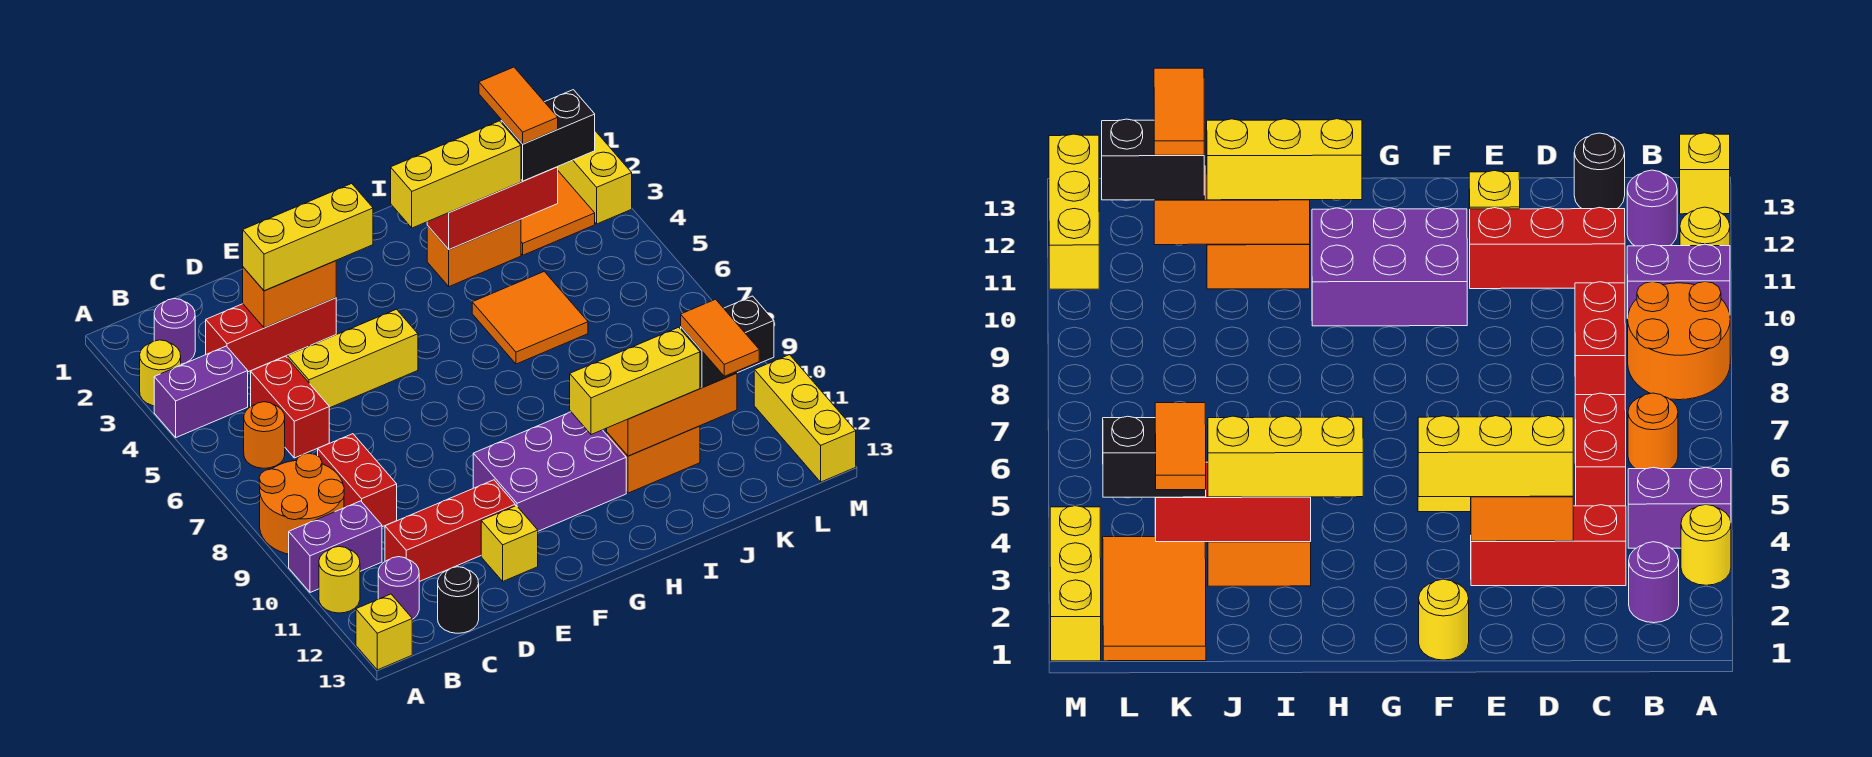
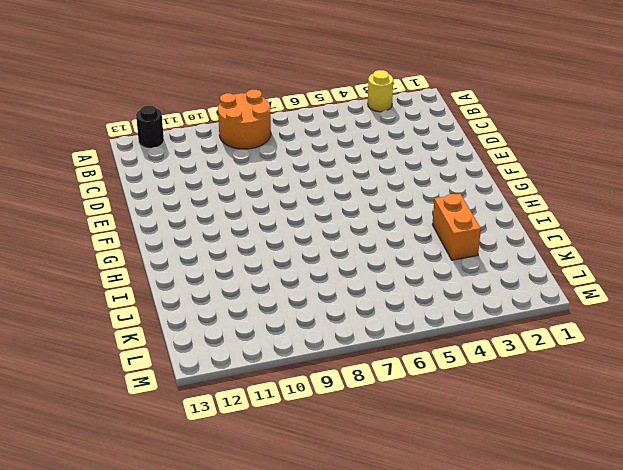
black round brick A12 level 1 -> black round brick C13 level 1
none -> purple brick A4:B4 level 1
none -> purple brick A10:B10 level 1
none -> yellow round brick A11 level 1
none -> yellow brick A13 level 1

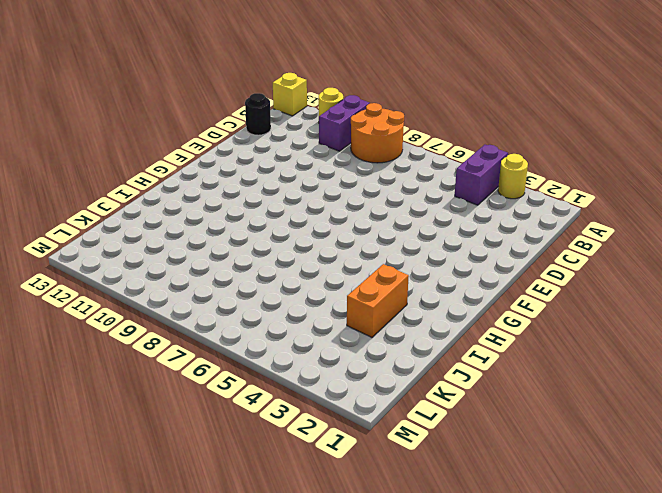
none -> purple round brick B2 level 1
none -> orange round brick B6 level 1
none -> purple round brick B12 level 1
none -> red brick C3:E3 level 1

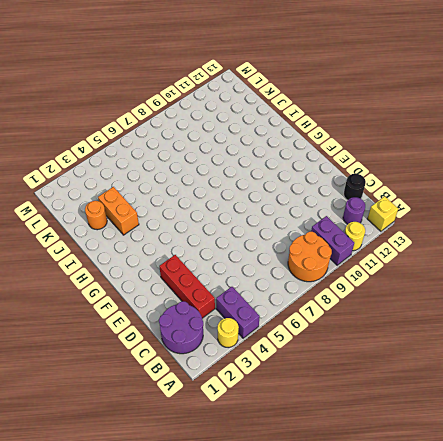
purple round brick B1:C2 level 1 -> purple round brick B2 level 1
orange round brick J2 level 1 -> orange round brick B6 level 1
none -> red brick C5:C6 level 1
none -> red brick C8:C9 level 1
none -> red brick C11:E11 level 1
none -> yellow brick D5:F5 level 1

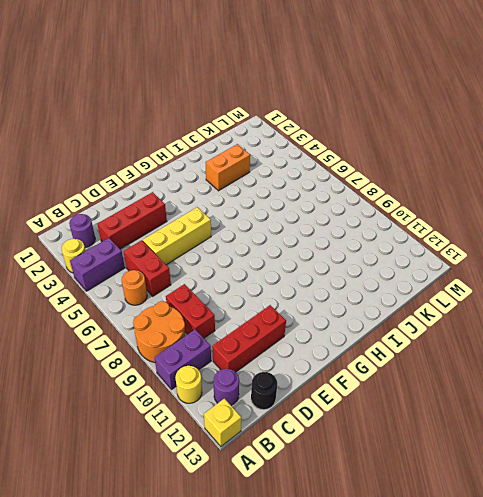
none -> yellow brick E12 level 1
none -> yellow round brick F1 level 1
none -> purple brick F10:H11 level 1
none -> orange tile I5:J6 level 1

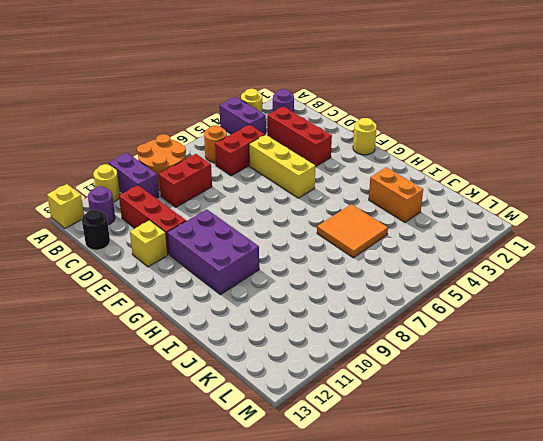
none -> orange brick I11:J11 level 1
none -> orange tile K1:L3 level 1
none -> yellow brick M1:M3 level 1
none -> yellow brick M11:M13 level 1

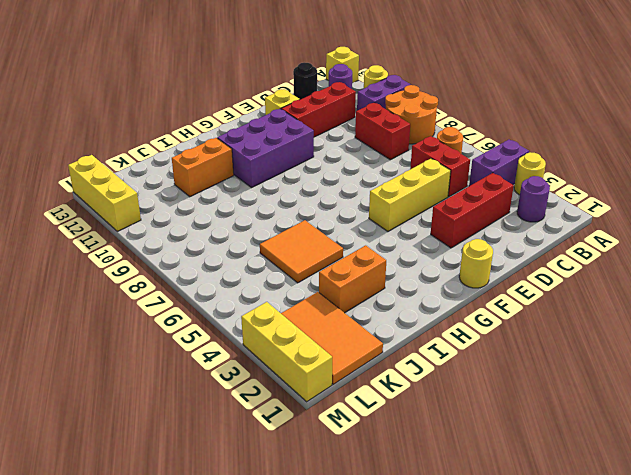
none -> orange brick D3:E3 level 2
none -> red brick I3:K3 level 2
none -> orange brick I11:K11 level 2
none -> yellow brick D3:F3 level 3

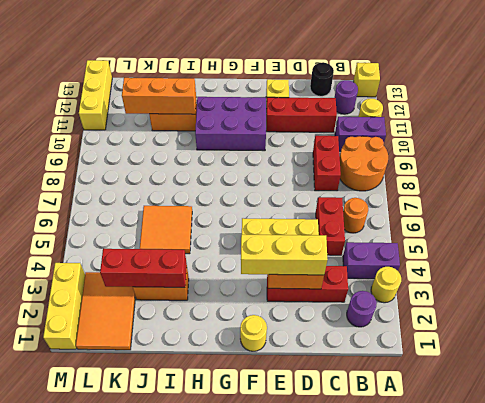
none -> yellow brick H3:J3 level 3
none -> yellow brick H11:J11 level 3
none -> black brick K3:L3 level 3
none -> black brick K11:L11 level 3

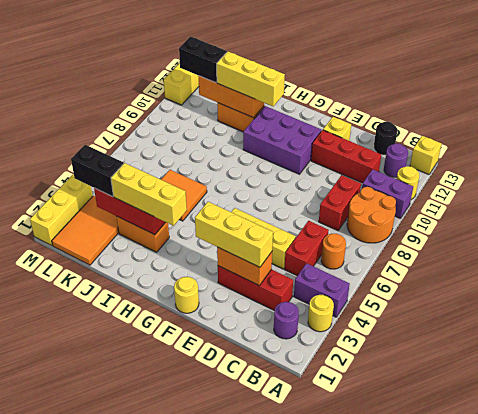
none -> orange tile K2:K3 level 4
none -> orange tile K11:K12 level 4

